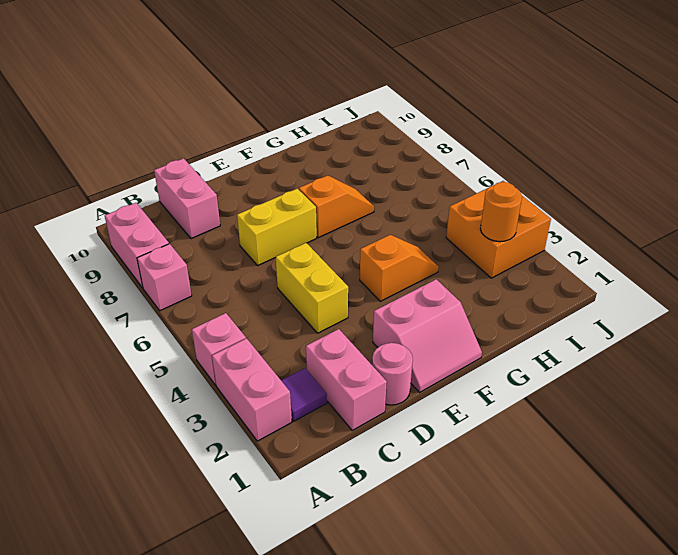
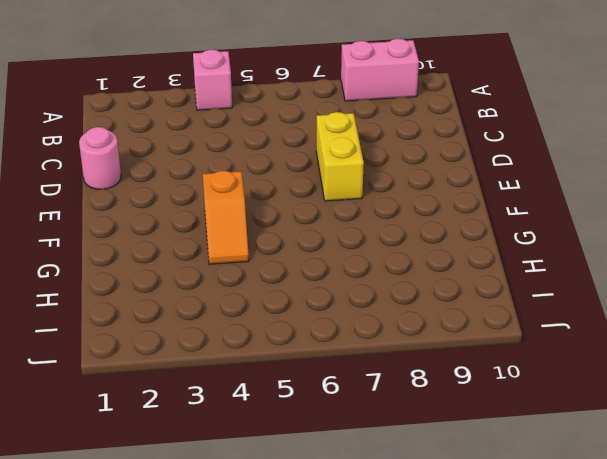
none -> pink brick A2:A3 level 1
none -> pink brick A7 level 1
none -> purple tile B2 level 1

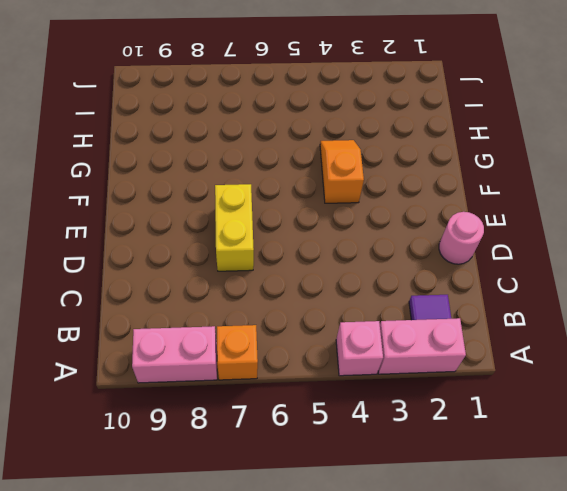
orange brick A7 level 1 -> pink brick A7 level 1
none -> pink brick C1:C2 level 1
none -> pink brick C9:C10 level 1
none -> yellow brick D4:D5 level 1

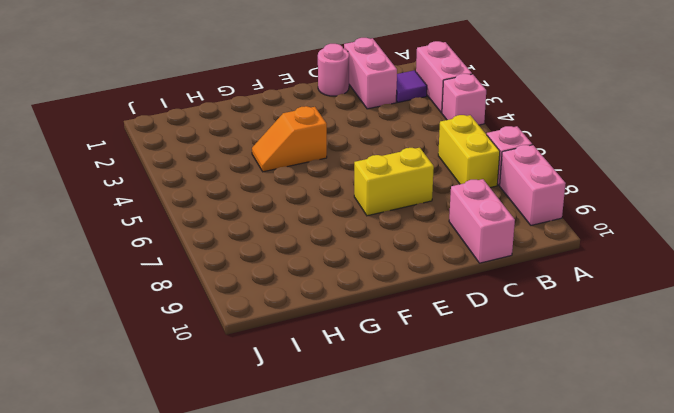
yellow brick B6:B7 level 1 -> yellow brick D4:D5 level 1
none -> pink slope E1:F2 level 1 top 2
none -> orange slope F7:G7 level 1 top F
none -> orange brick I3:J4 level 1

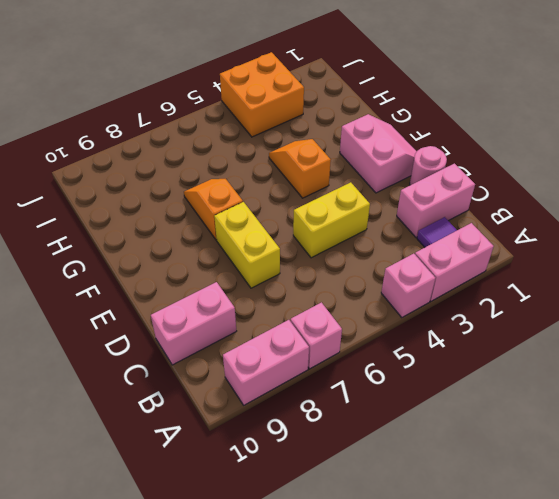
none -> orange round brick I3 level 2

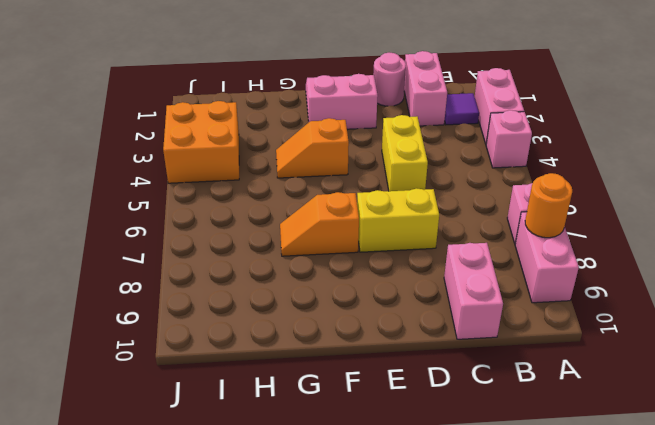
orange round brick A8 level 2 -> orange round brick I3 level 2

